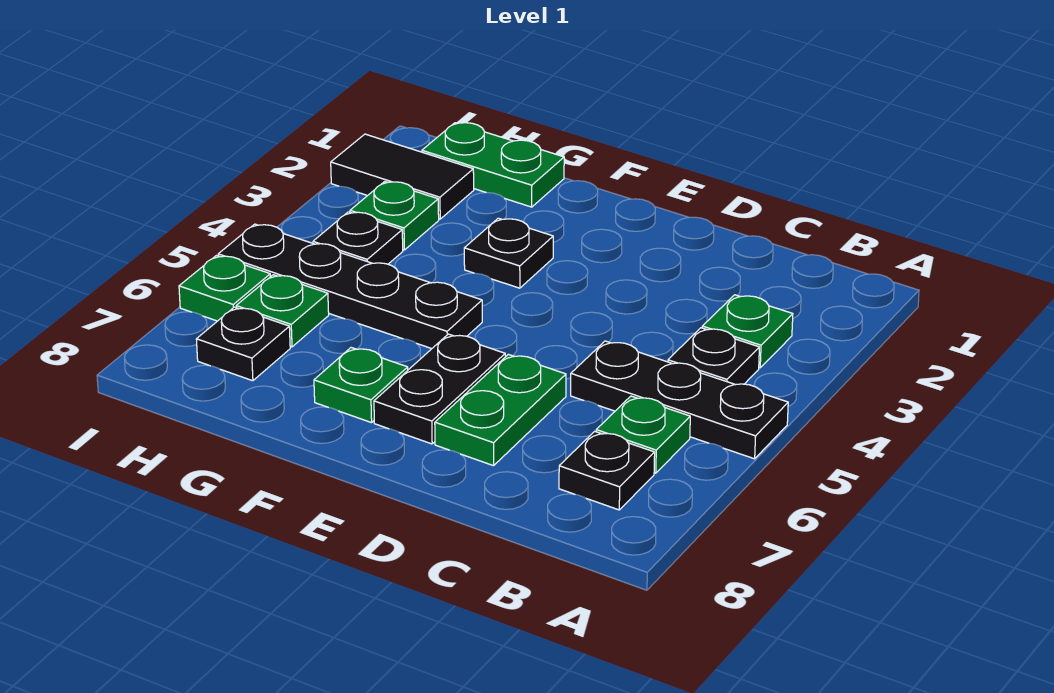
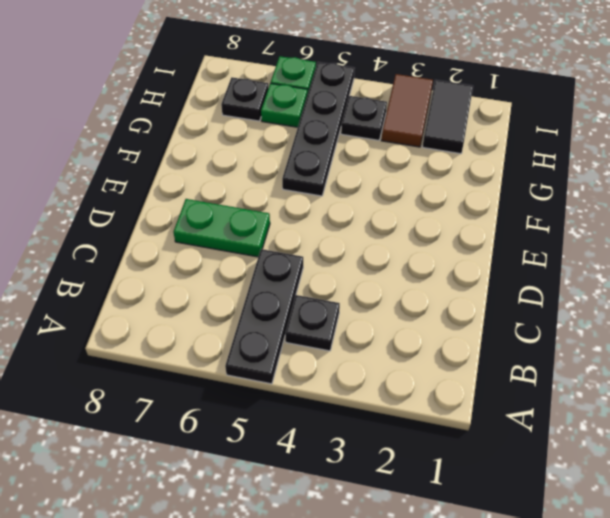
brown tile H3:I3 level 1 -> green plate H3 level 1
none -> green plate B3 level 1
none -> green plate B6 level 1
none -> black plate B7 level 1

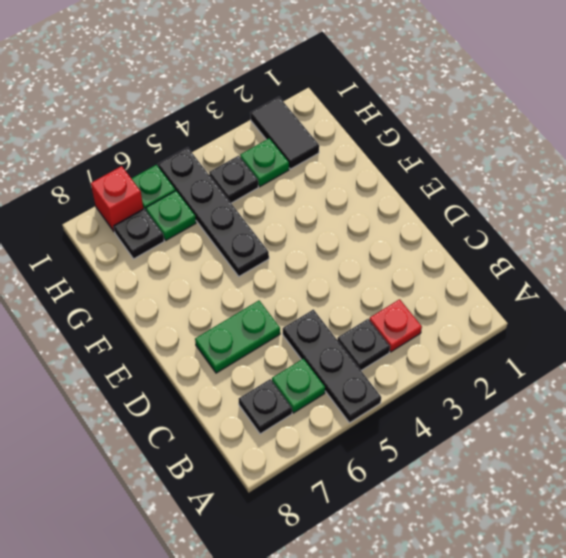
red plate B3 level 1 -> green plate B3 level 1
red brick I7 level 1 -> none
none -> black plate E6:E7 level 1
none -> black plate F3 level 1
none -> green plate F7 level 1

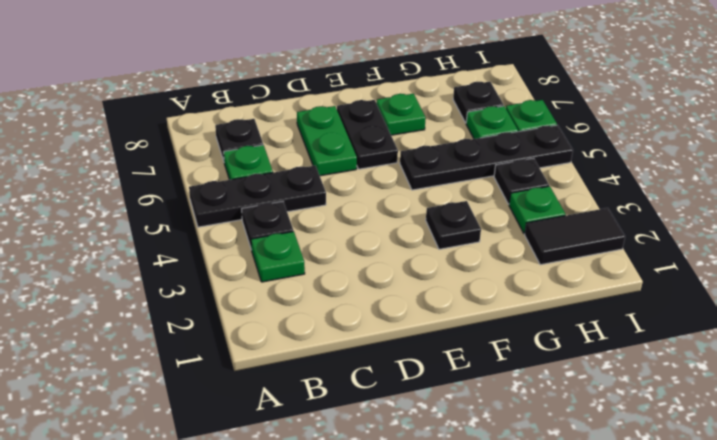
none -> green plate G1:H1 level 1

